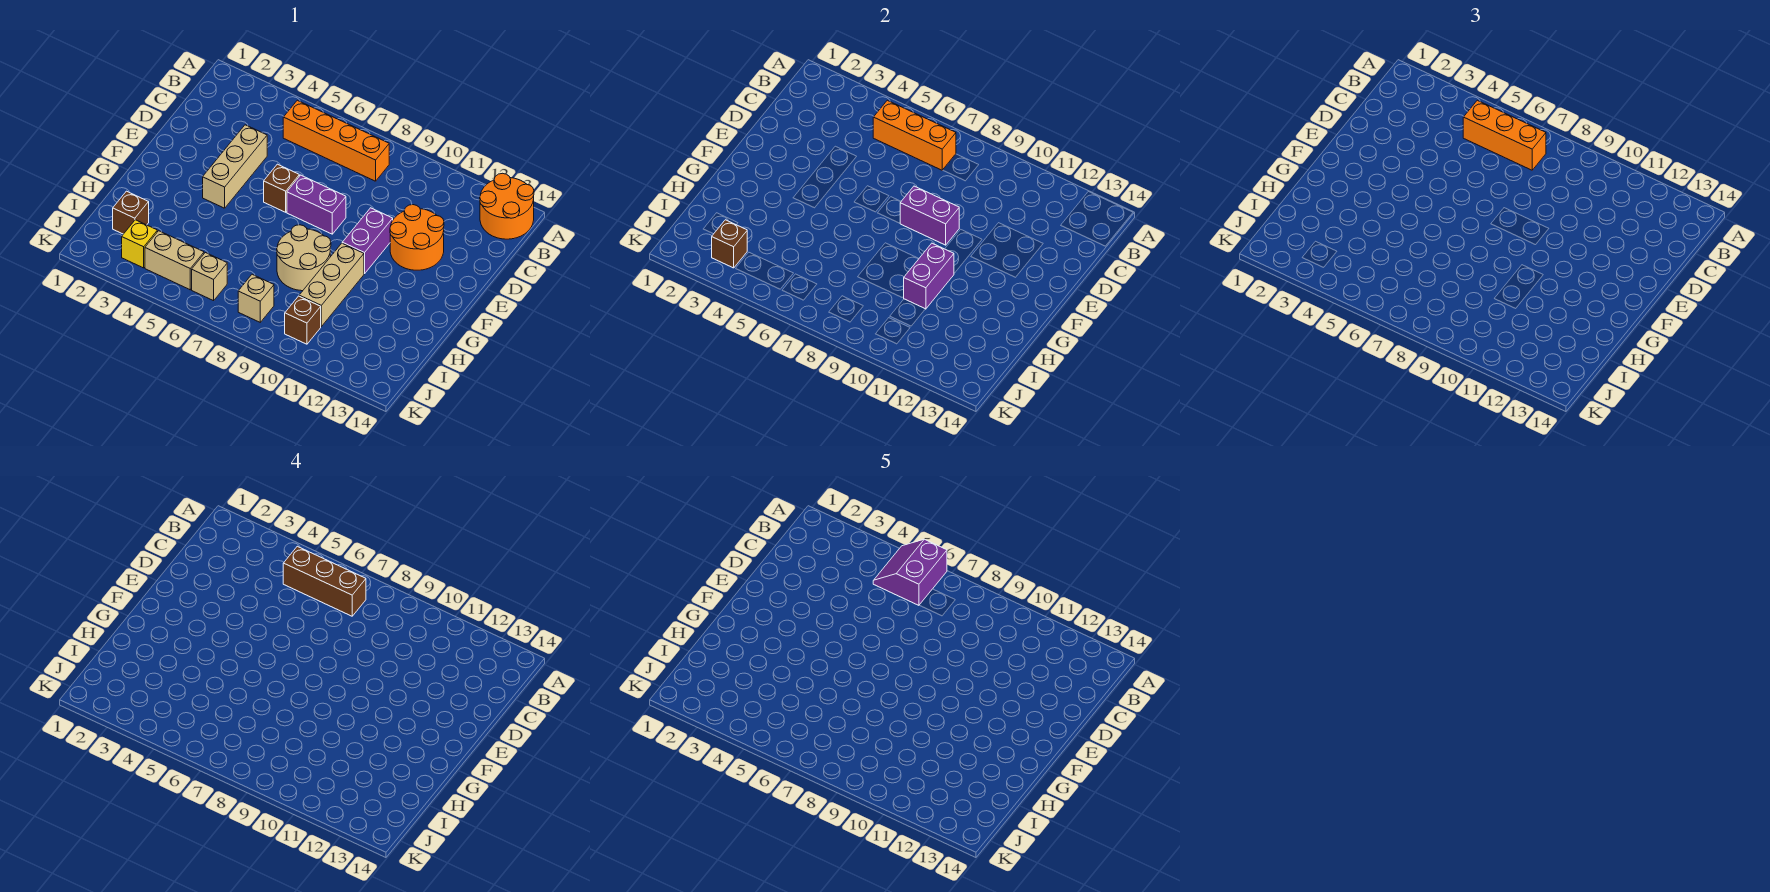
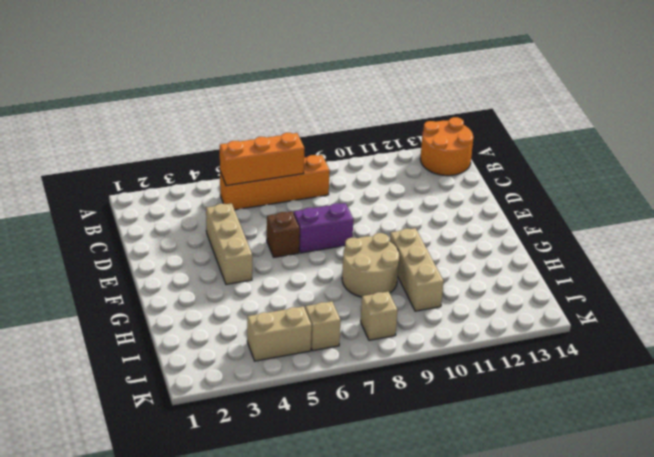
none -> orange round brick D11:E12 level 1
none -> purple brick E10:F10 level 1
none -> brown brick I2 level 1

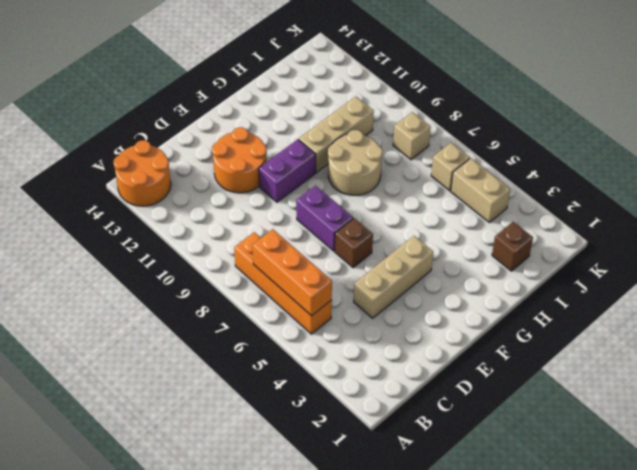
none -> yellow brick J3 level 1
none -> brown brick J10 level 1
none -> purple brick E8:E9 level 2

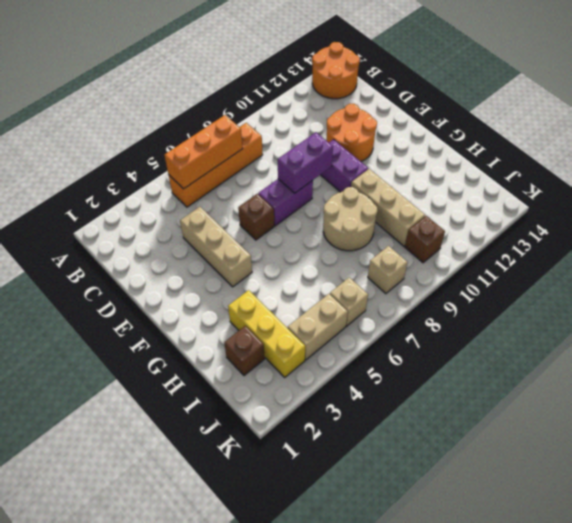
yellow brick H3:J3 level 1 -> yellow brick J3 level 1
none -> purple brick G10:H10 level 2
none -> brown brick J3 level 2
none -> orange brick B5:B7 level 3

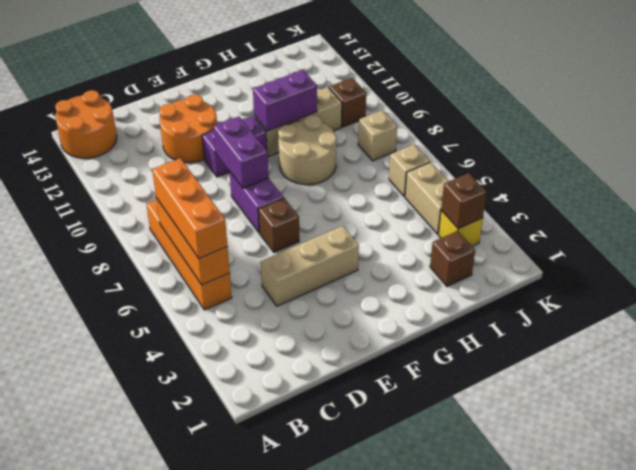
none -> brown brick B5:B7 level 4
none -> purple slope A5:B6 level 5 top 6

